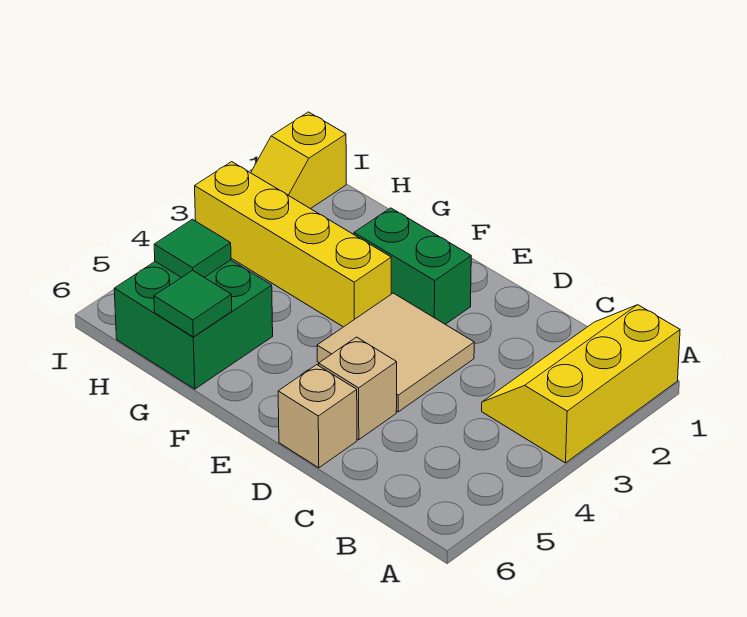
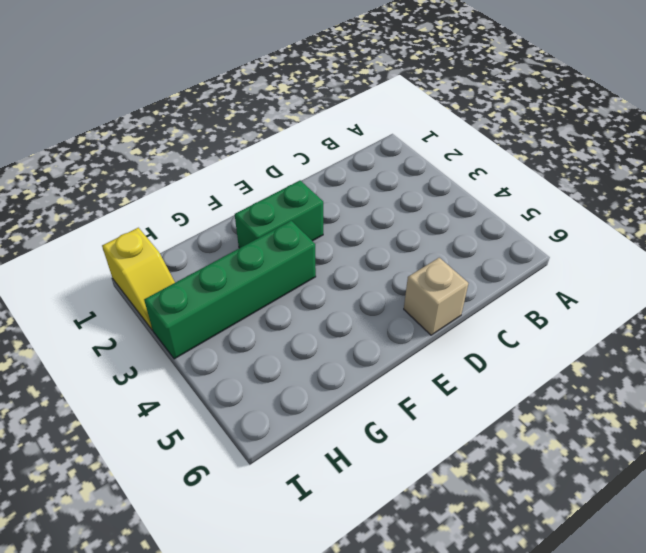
green brick F3:I3 level 1 -> yellow brick F3:I3 level 1
none -> yellow slope A1:B3 level 1 top A
none -> tan tile D3:E4 level 1

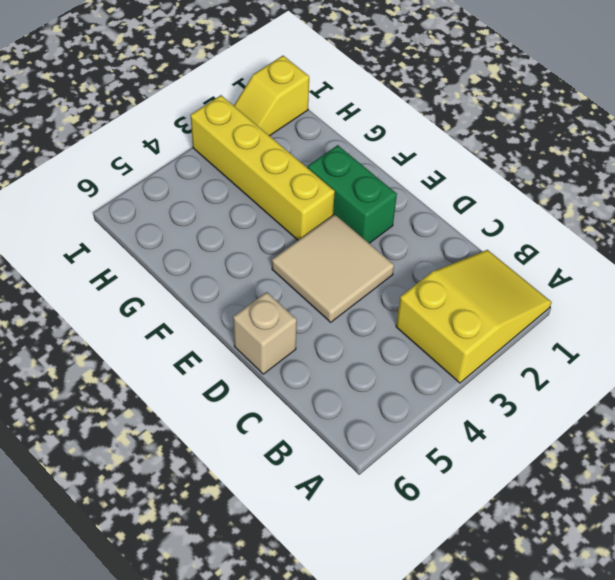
yellow slope A1:B3 level 1 top 3 -> yellow slope A1:B3 level 1 top A
none -> tan brick D5 level 1
none -> green brick G5:H6 level 1

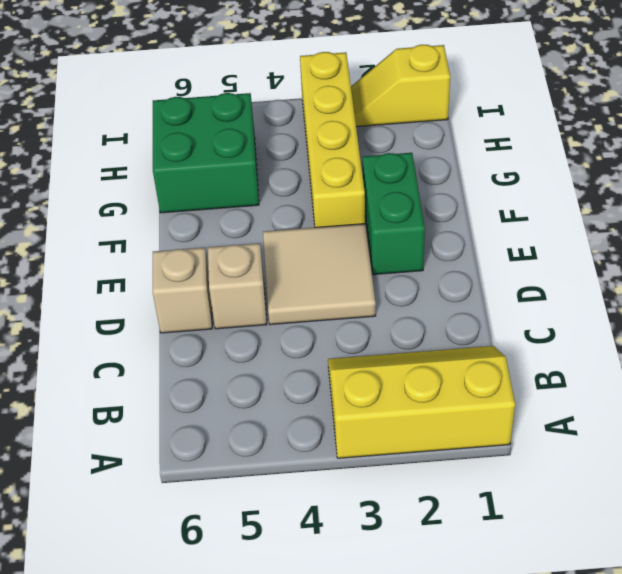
none -> green tile G6 level 2
none -> green tile H5 level 2

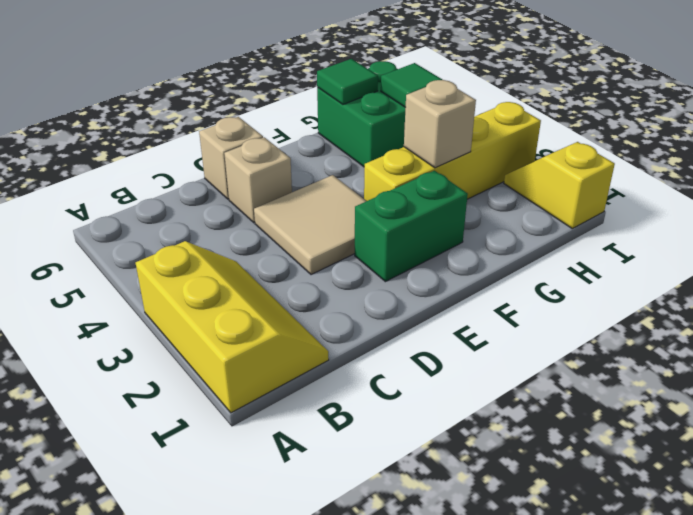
tan brick G3 level 2 -> none

